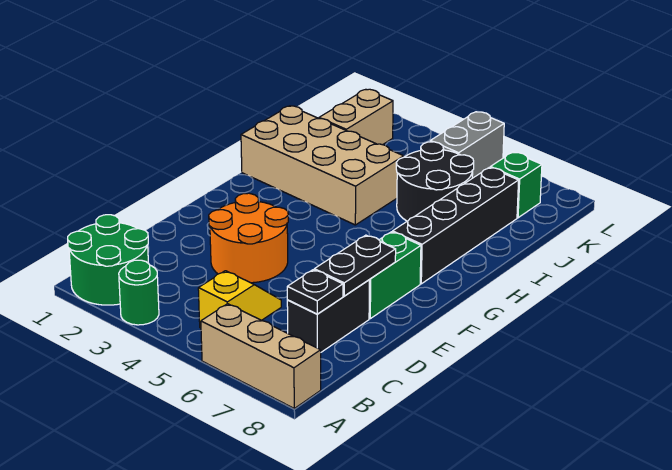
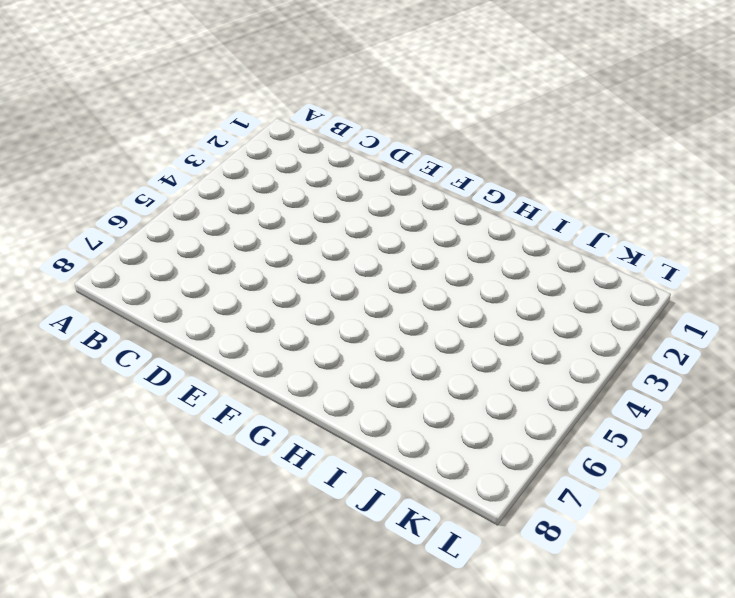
none -> green round brick A1:B2 level 1
none -> green round brick A3 level 1
none -> tan brick A6:A8 level 1

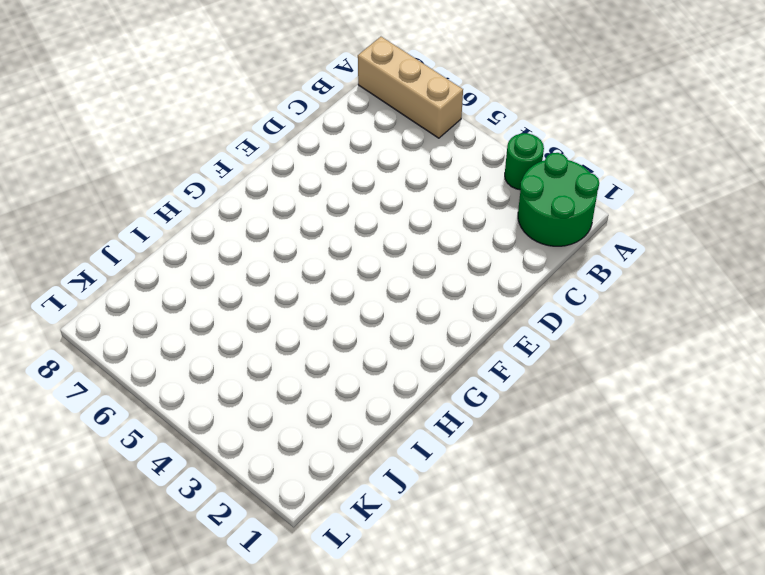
none -> yellow slope B5:C5 level 1 top B
none -> black brick C7:D7 level 1
none -> orange round brick D3:E4 level 1

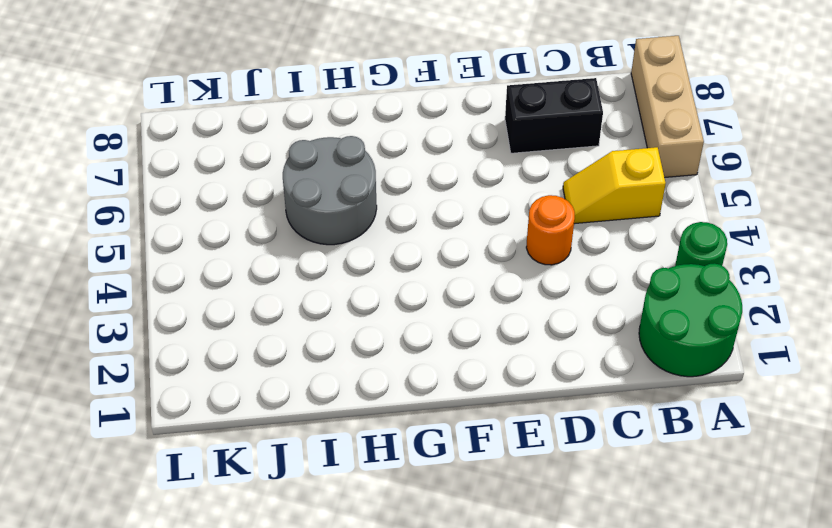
orange round brick D4 level 1 -> orange round brick D3:E4 level 1
grey round brick H5:I6 level 1 -> black round brick I5:J6 level 1
none -> green brick E7:F7 level 1
none -> black brick G7:J7 level 1
none -> tan brick H1:I4 level 1

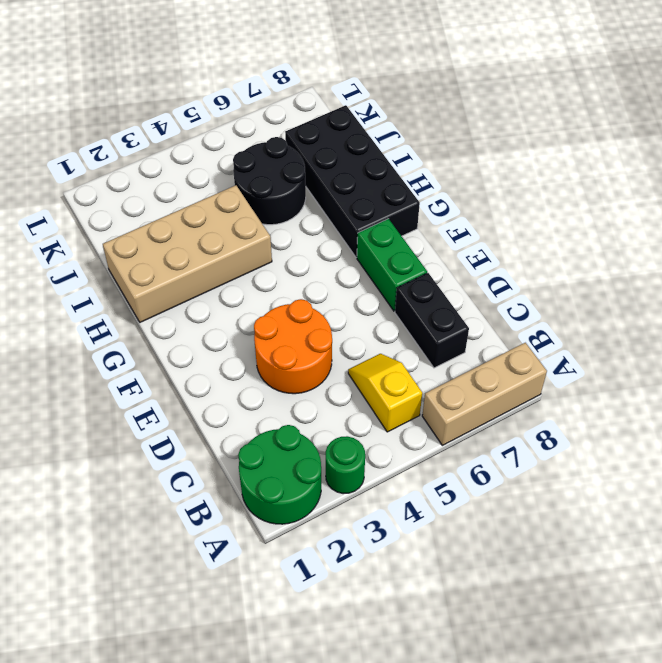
black brick G7:J8 level 1 -> black brick G7:J7 level 1
none -> tan brick J2:K2 level 1
none -> grey brick K5:L5 level 1
none -> green brick K7 level 1

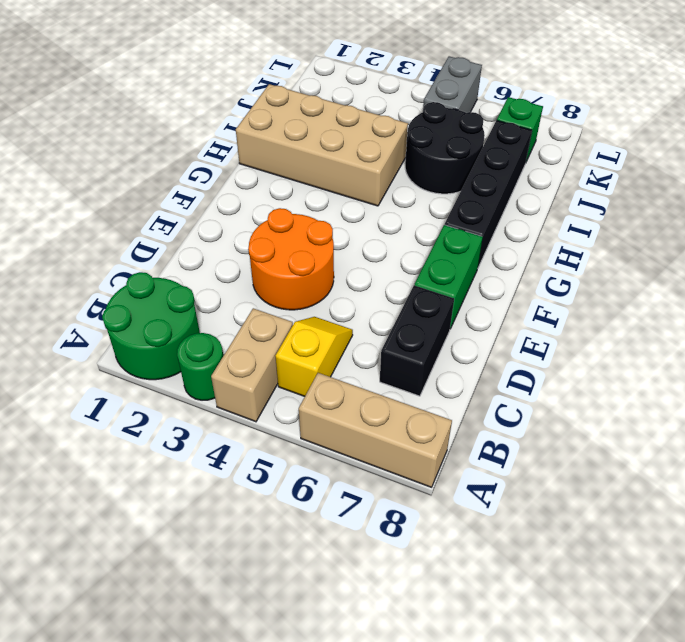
tan brick A4:B4 level 1 -> tan brick J2:K2 level 1
none -> black plate C7 level 2
none -> black plate D7:E7 level 2

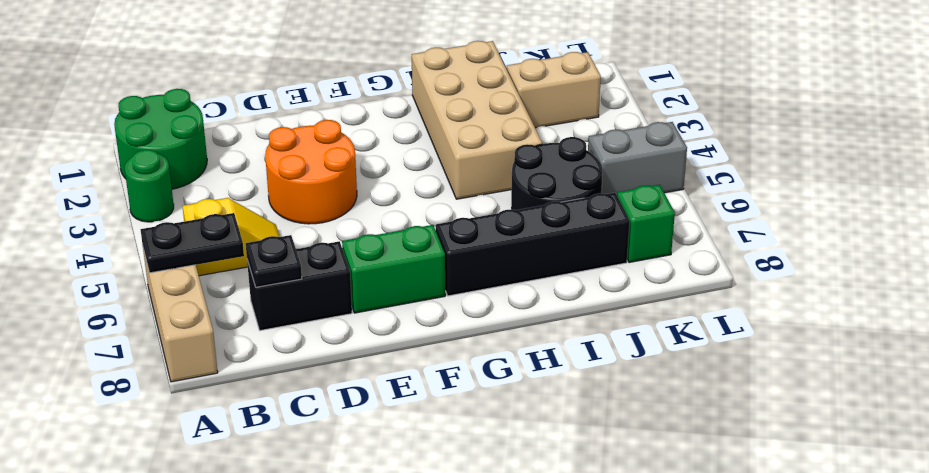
black plate A6:B6 level 2 -> black plate D7:E7 level 2

